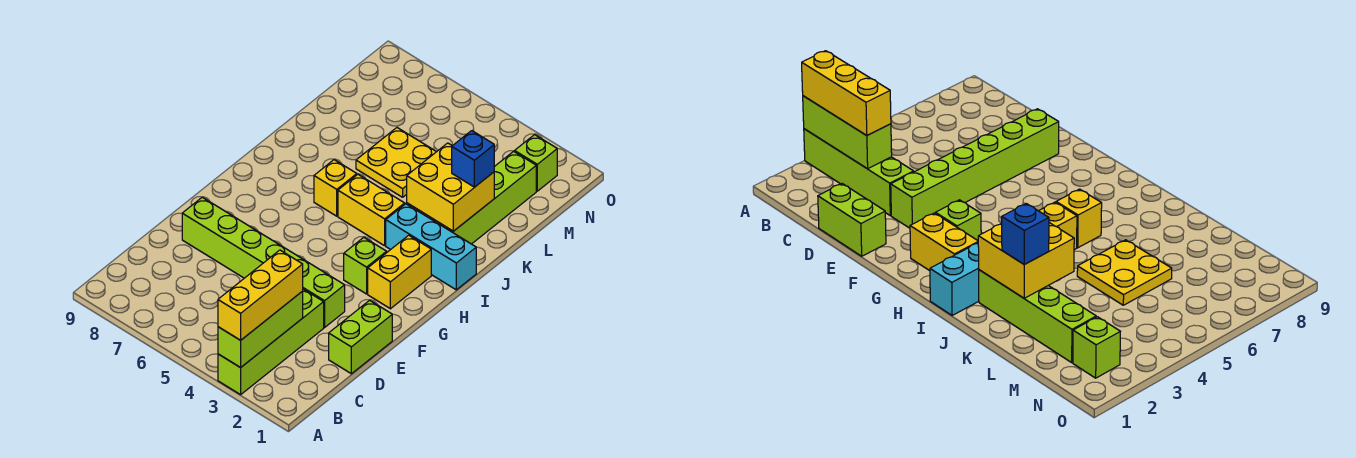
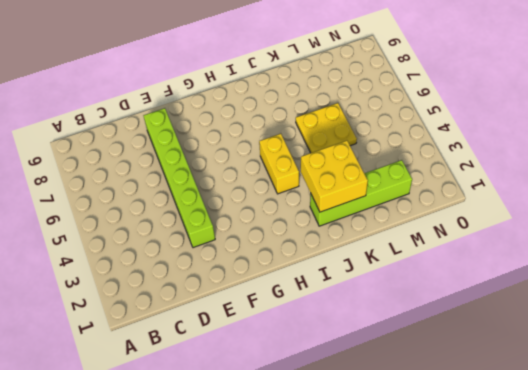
none -> lime brick A3:D3 level 1
none -> lime brick D1:E1 level 1
none -> yellow brick G2:H2 level 1

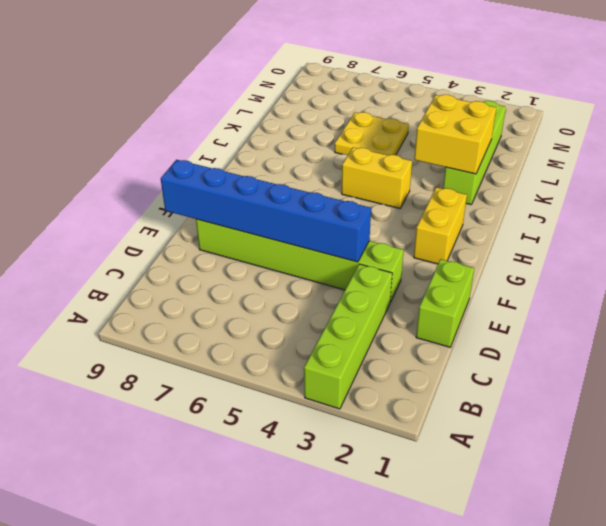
blue brick E4:E9 level 2 -> none
none -> lime brick G3 level 1
none -> cyan brick I1:I3 level 1
none -> yellow brick I6 level 1

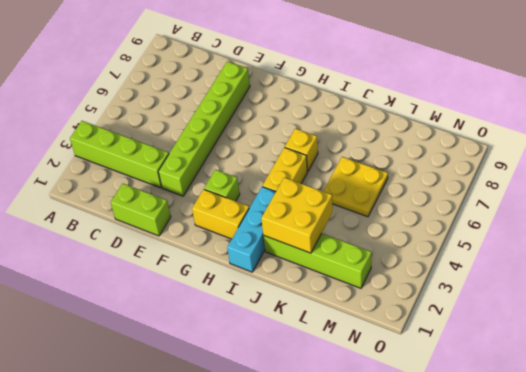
none -> lime brick N2 level 1
none -> lime brick A3:C3 level 2
none -> yellow brick A3:C3 level 3

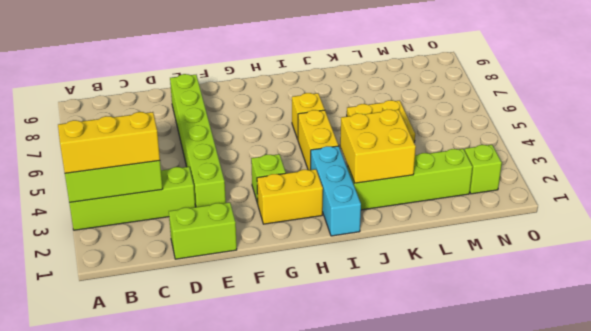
none -> blue brick K2 level 3

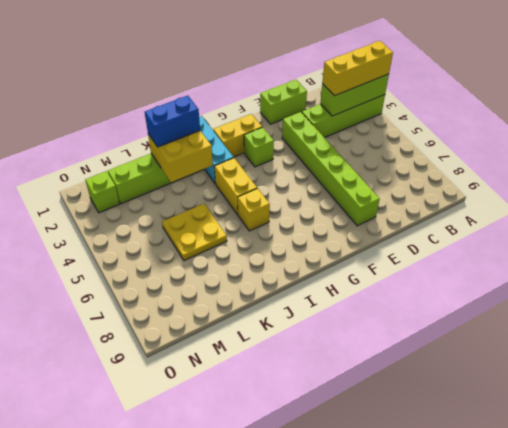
blue brick J2:K2 level 3 -> blue brick K2 level 3

